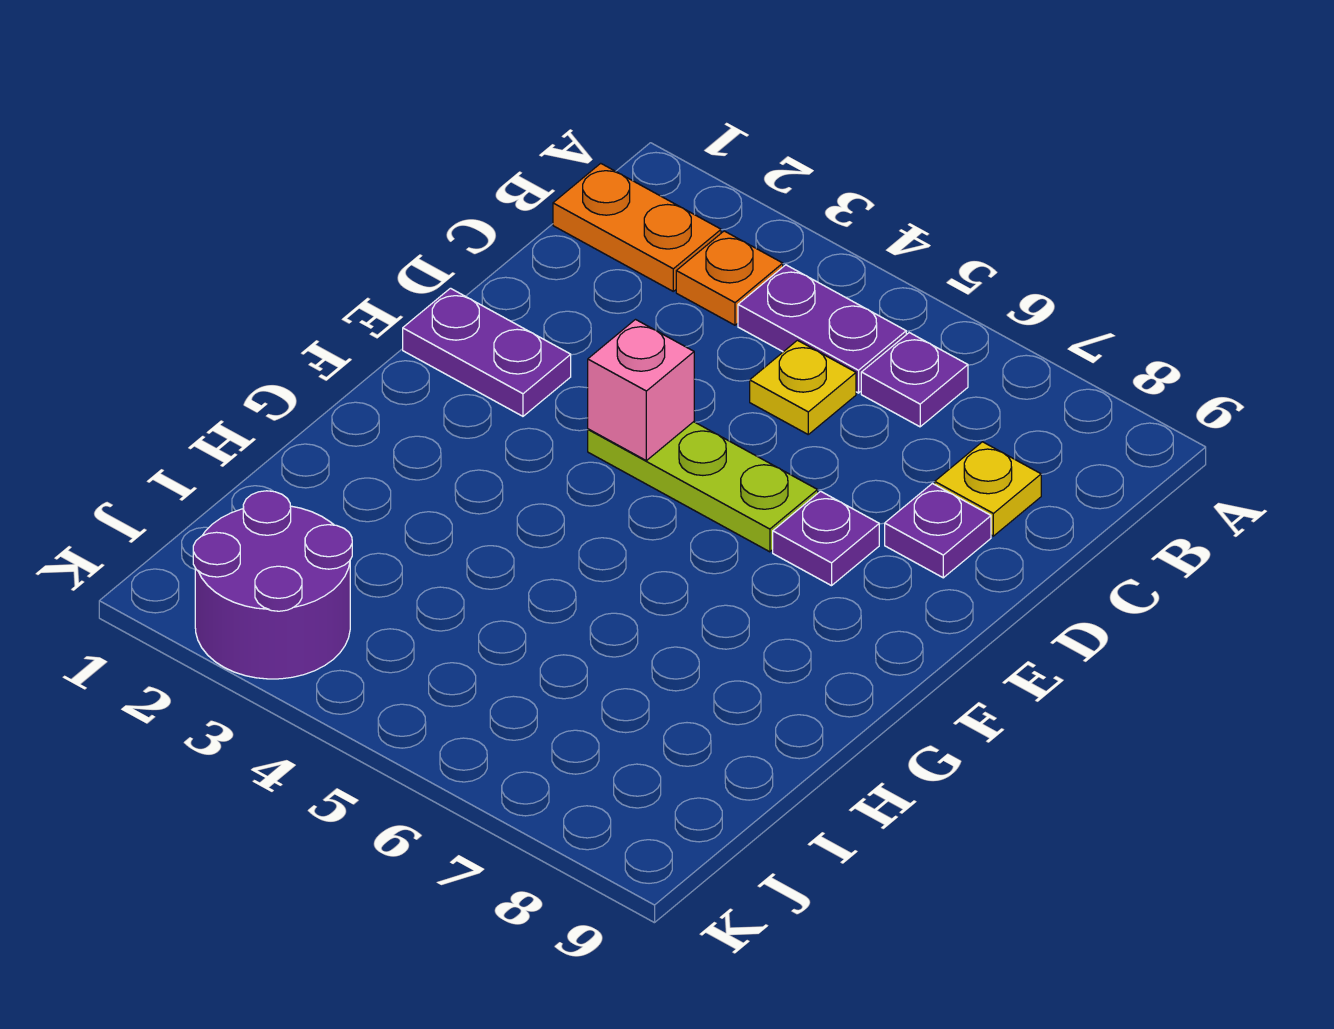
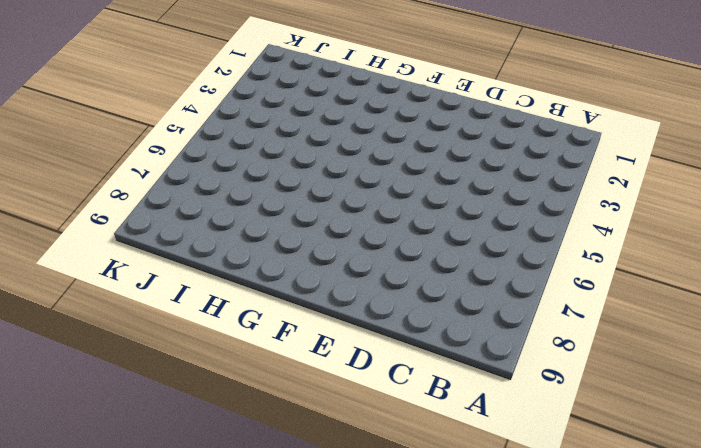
none -> orange plate B1:B2 level 1
none -> orange plate B3 level 1
none -> purple plate B4:B5 level 1

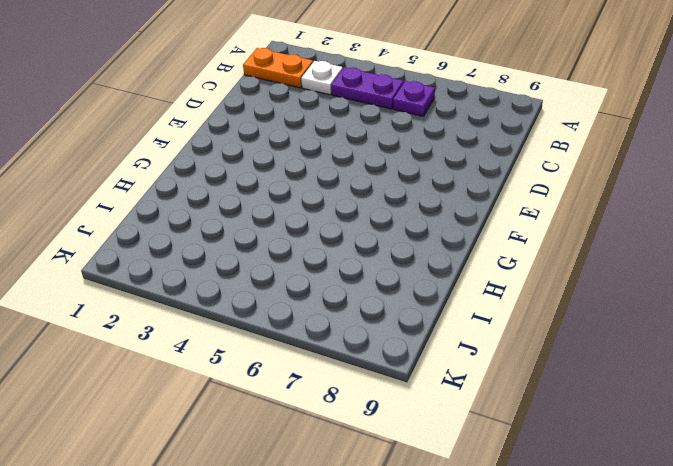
white plate B3 level 1 -> orange plate B3 level 1
none -> yellow plate C5 level 1
none -> yellow plate C8 level 1
none -> purple plate D8 level 1

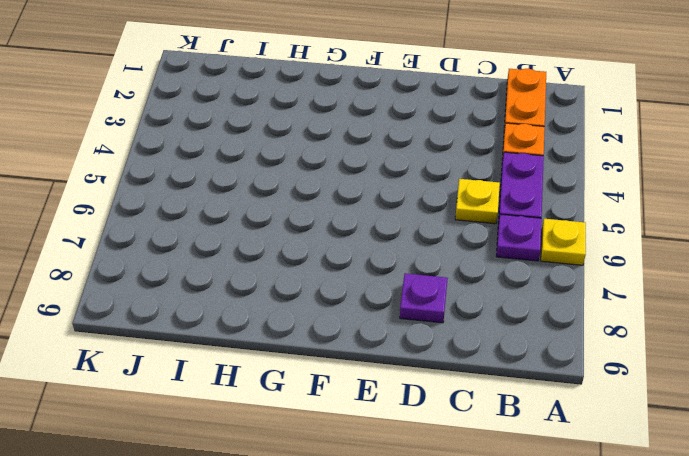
yellow plate A6 level 1 -> yellow plate C8 level 1
none -> purple plate E1:E2 level 1
none -> lime plate E4:E6 level 1
none -> purple plate E7 level 1

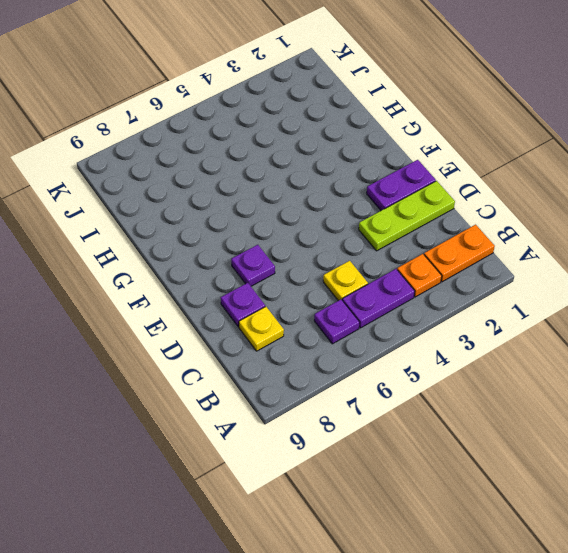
lime plate D1:D3 level 1 -> lime plate E4:E6 level 1
none -> purple round brick J2:K3 level 1
none -> pink brick E4 level 2

